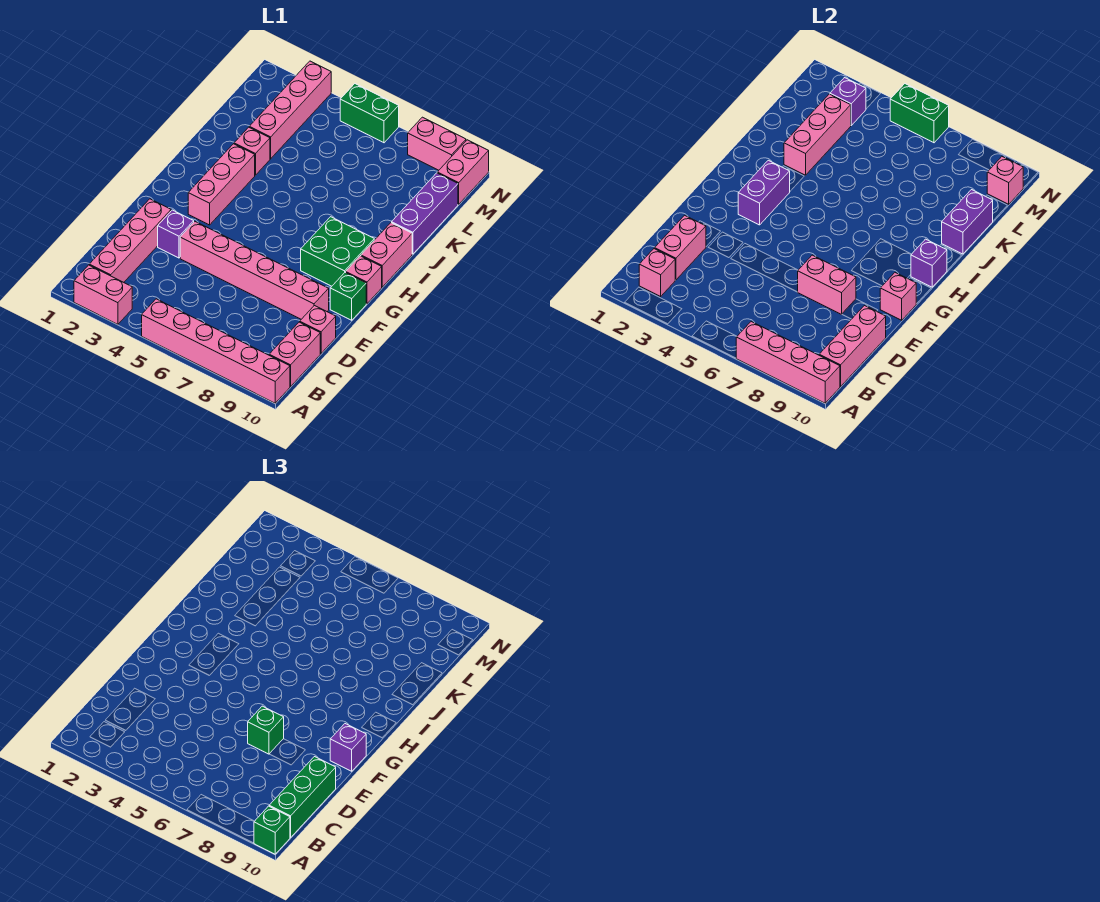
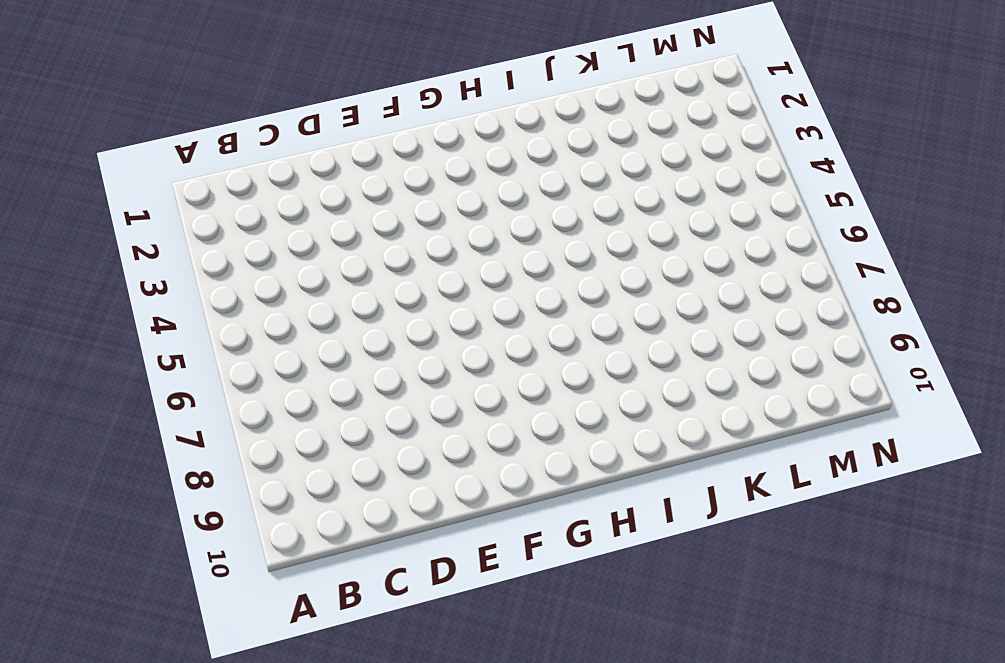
none -> pink brick A2:A3 level 1
none -> pink brick A5:A10 level 1
none -> pink brick B2:E2 level 1
none -> pink brick B10:C10 level 1

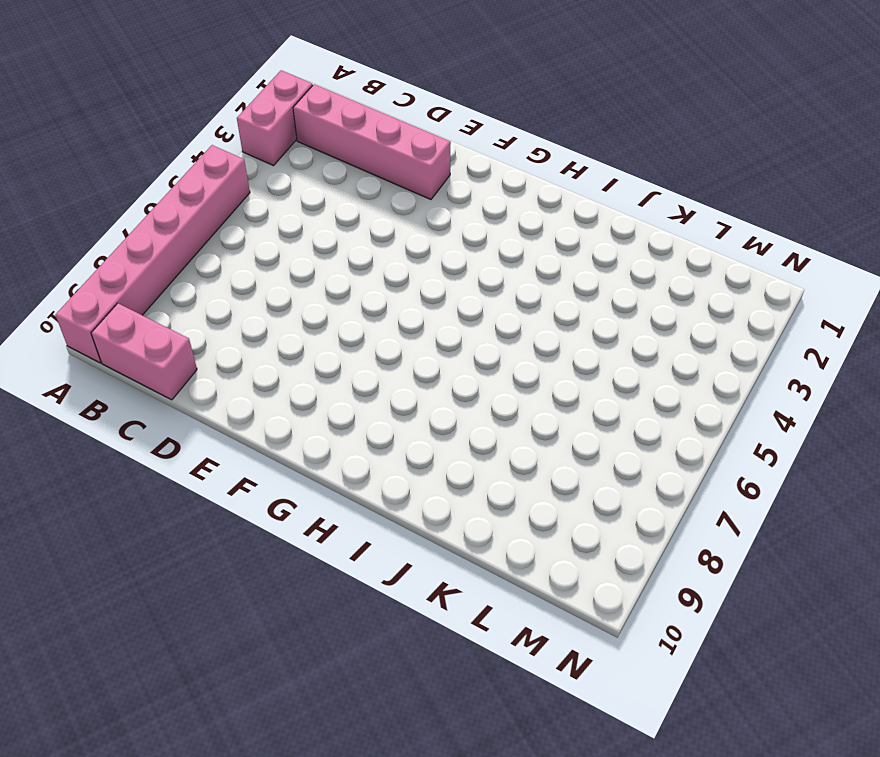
none -> pink brick D10 level 1
none -> purple brick E3 level 1
none -> pink brick E4:E9 level 1
none -> green brick F10 level 1

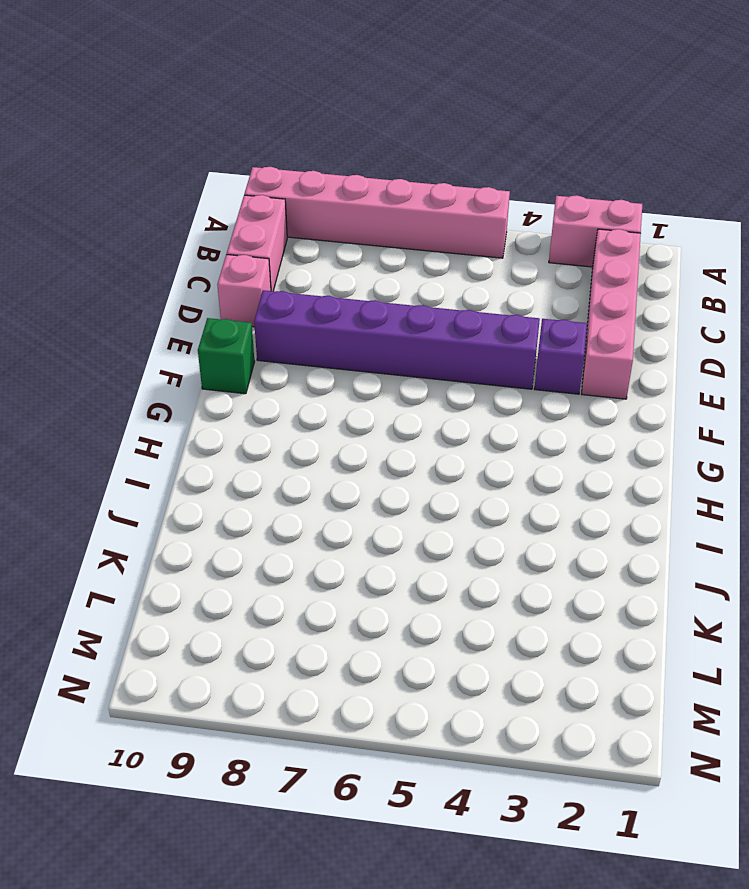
purple brick E4:E9 level 1 -> pink brick E4:E9 level 1
none -> pink brick G3:I3 level 1
none -> green brick G8:H9 level 1
none -> pink brick G10 level 1
none -> pink brick H10:I10 level 1

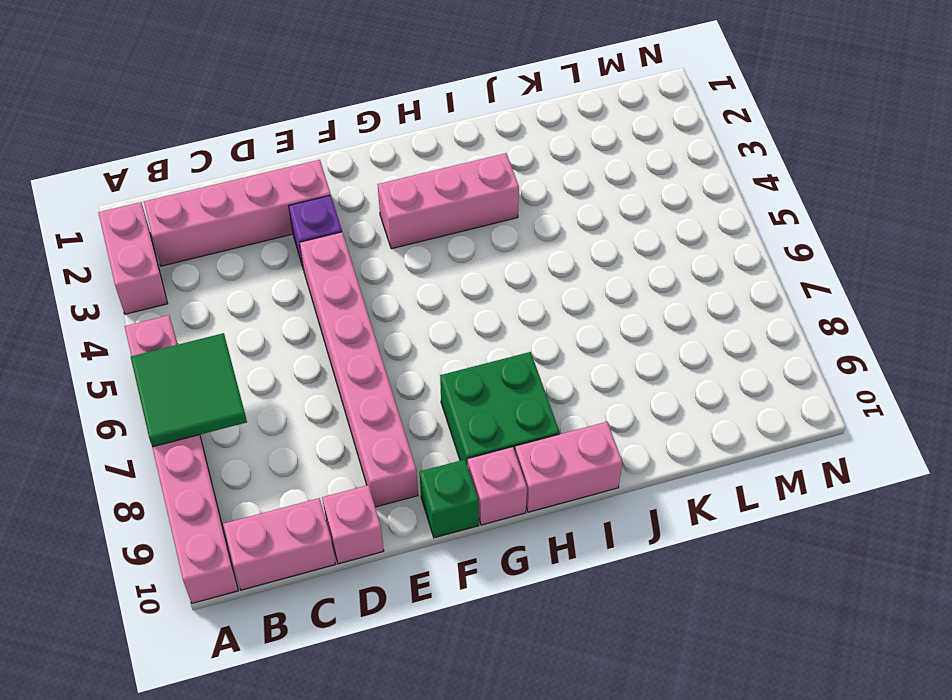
green tile A6:B7 level 2 -> pink brick A7:A10 level 2
none -> pink brick J3 level 1
none -> purple brick J10:L10 level 1
none -> pink brick K3:N3 level 1
none -> pink brick M10:N10 level 1

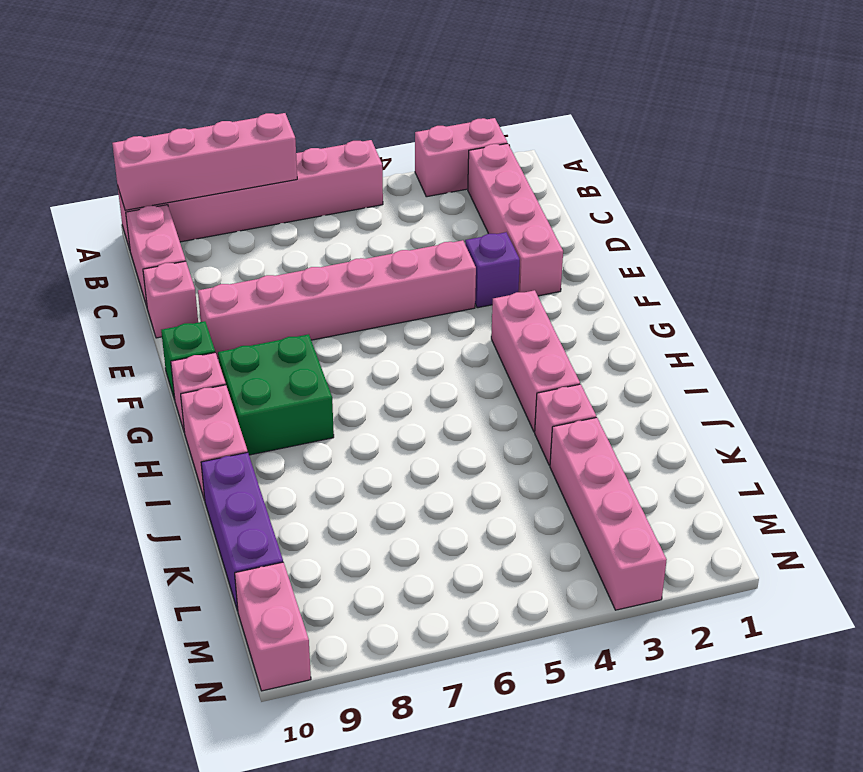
none -> green brick N5:N6 level 1
none -> pink brick N8:N9 level 1
none -> pink brick B2 level 2
none -> pink brick B10:D10 level 2

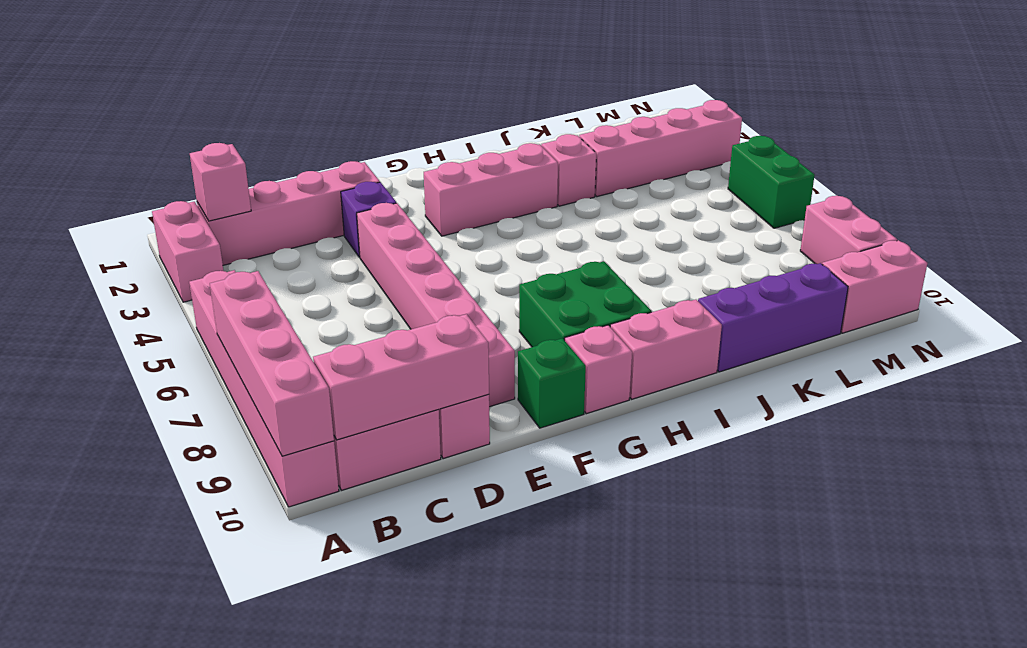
none -> pink brick C2:D2 level 2
none -> pink brick E7:E8 level 2
none -> pink brick F10 level 2
none -> purple brick G3:H3 level 2

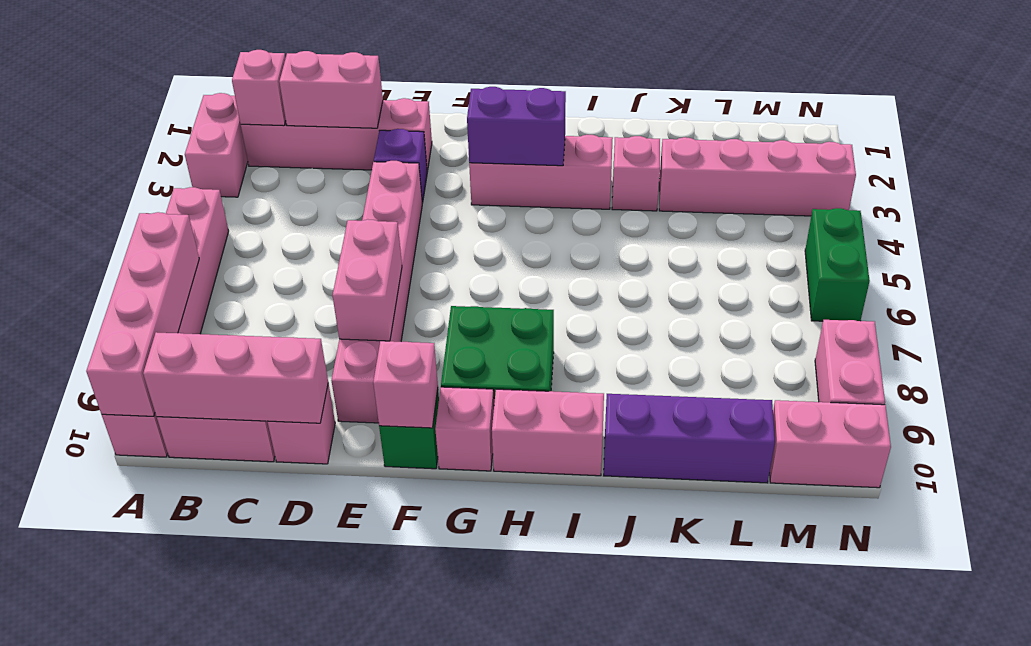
none -> purple brick H10 level 2
none -> pink brick J3:L3 level 2
none -> purple brick J10:K10 level 2
none -> purple brick M3 level 2

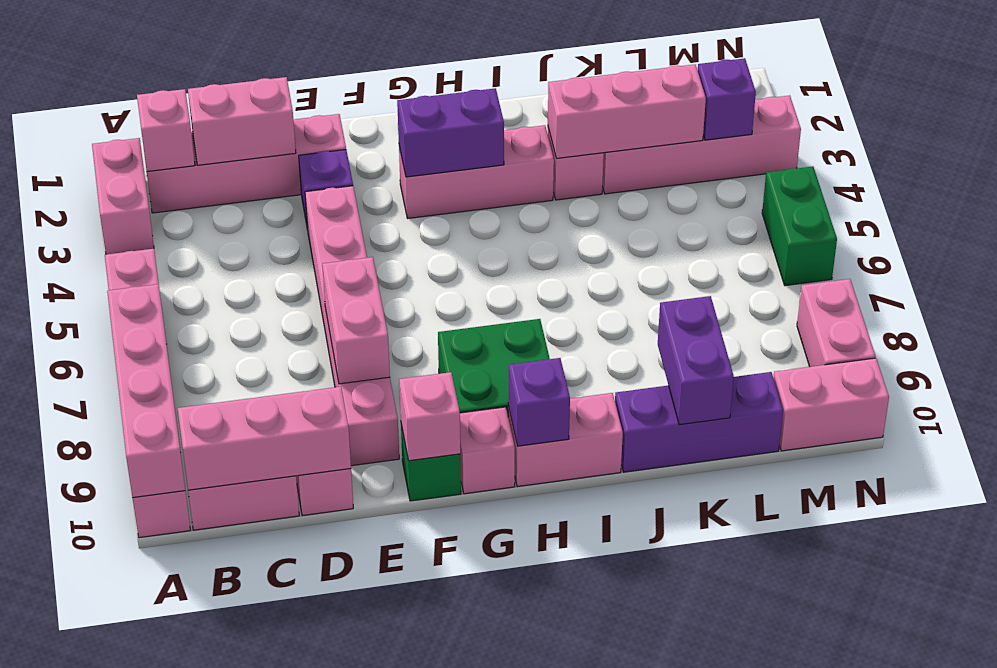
purple brick K9:K10 level 2 -> purple brick J10:K10 level 2
none -> pink brick M10 level 2
none -> green brick N5:N6 level 2
none -> green brick A10 level 3
none -> green brick B10:D10 level 3

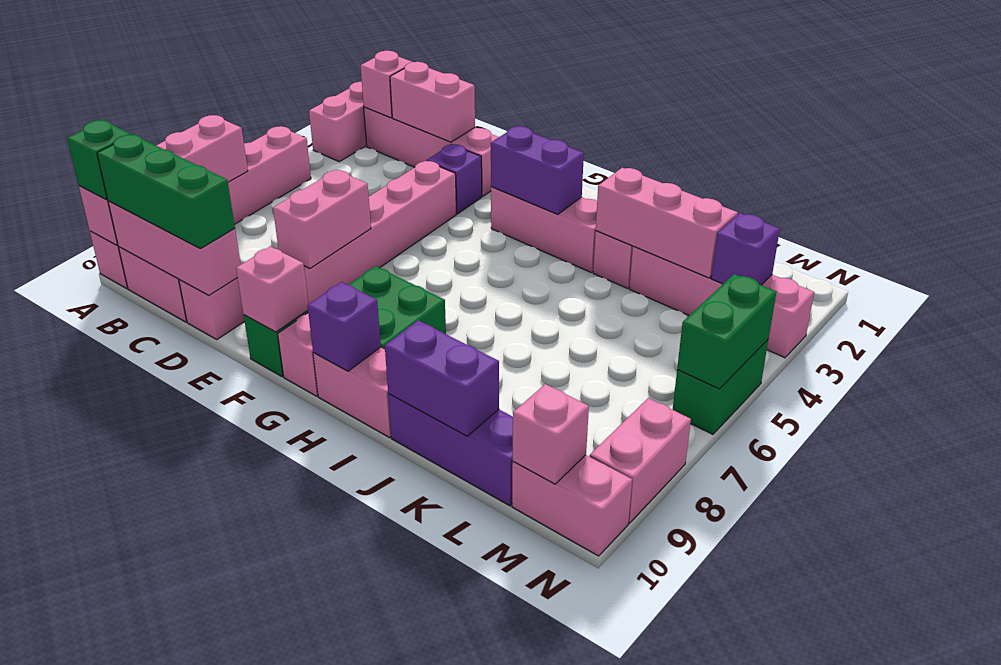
none -> green brick E7 level 3
none -> purple brick F10 level 3

